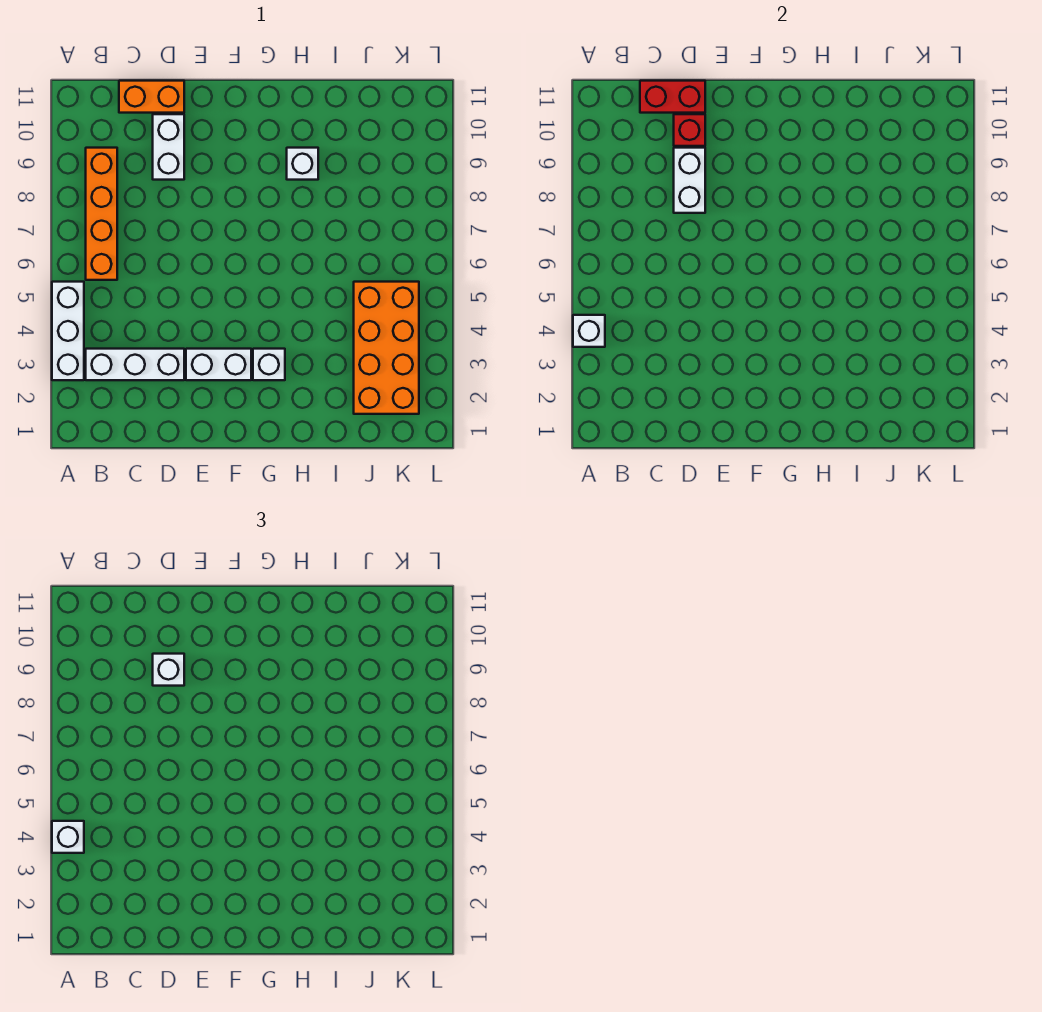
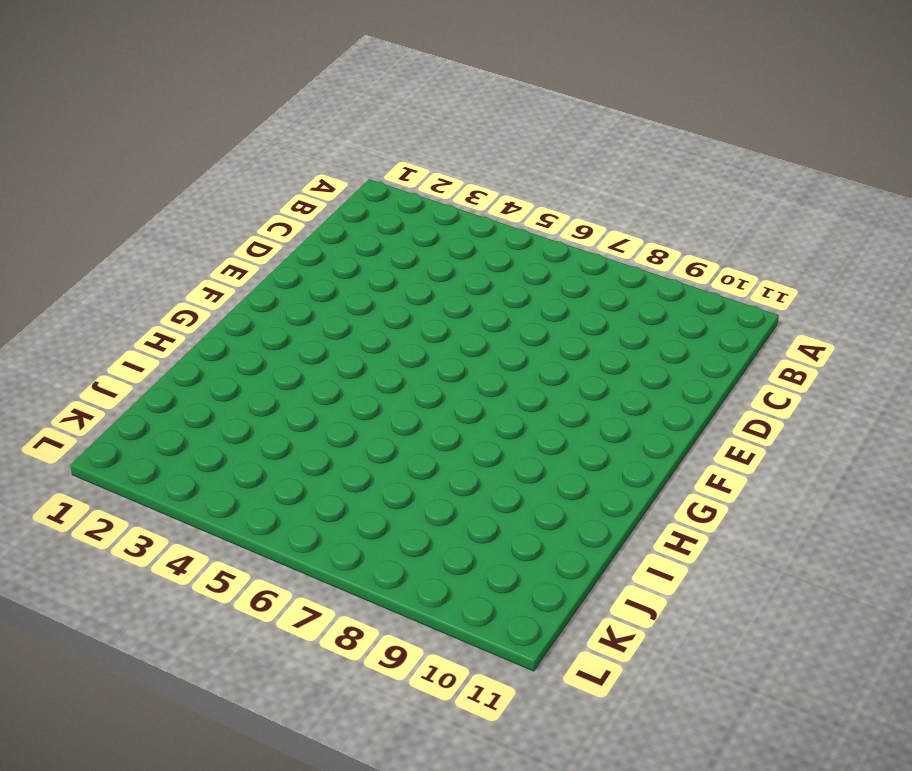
none -> white brick A3:A5 level 1
none -> white brick B3:D3 level 1
none -> orange brick B6:B9 level 1

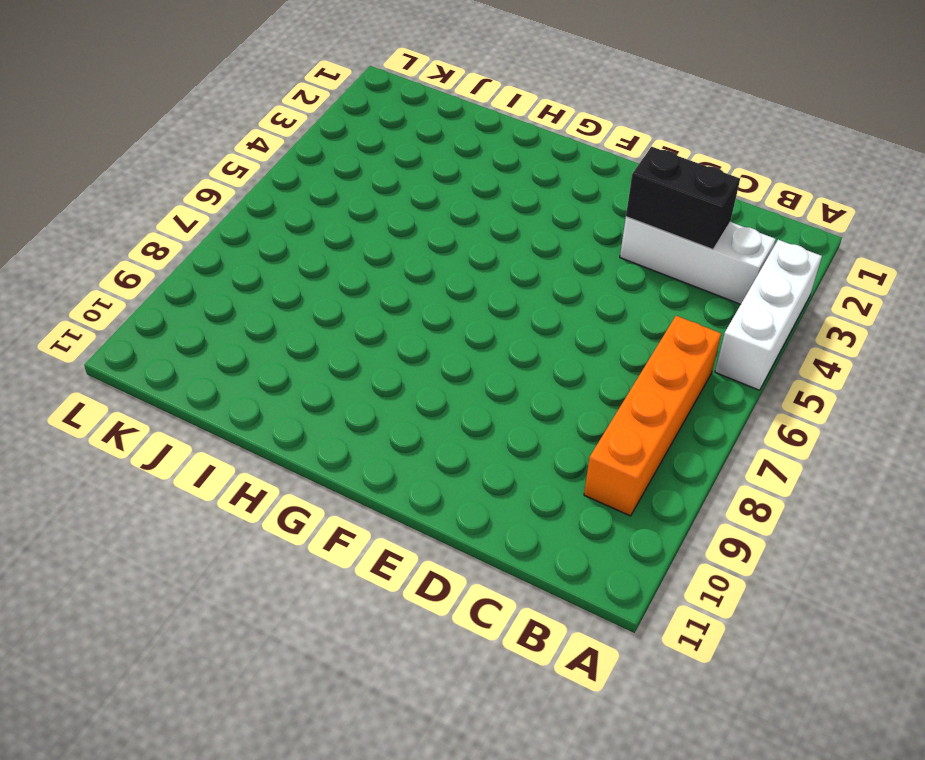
black brick C3:D3 level 2 -> none
none -> orange brick C11:D11 level 1
none -> white brick D9:D10 level 1
none -> white brick E3:F3 level 1

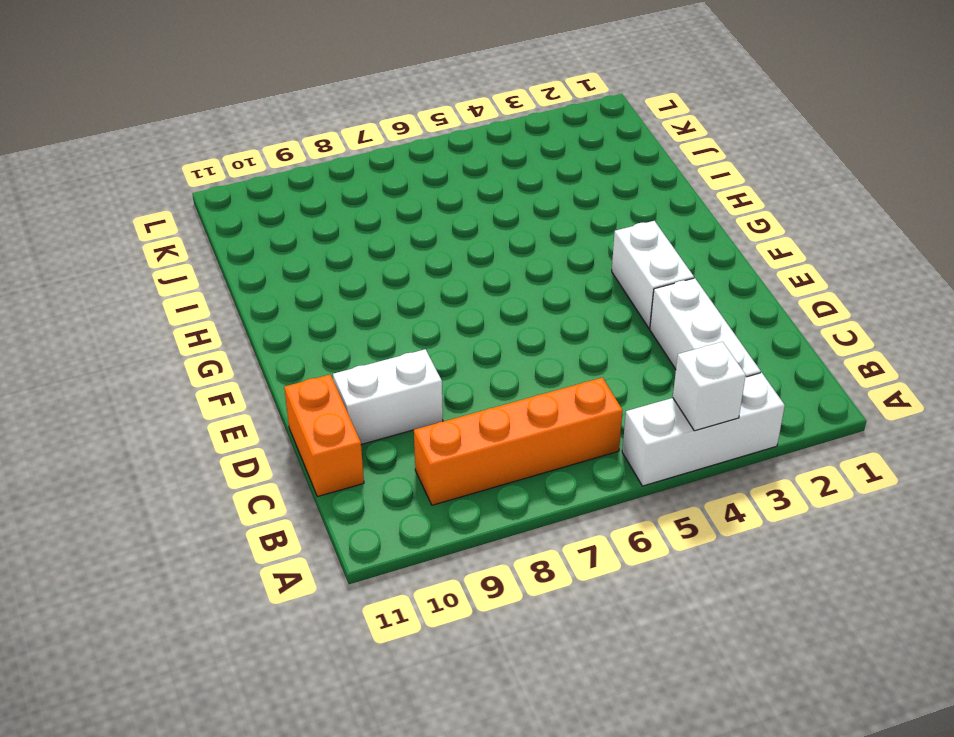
none -> white brick G3 level 1
none -> white brick H9 level 1
none -> orange brick J2:K5 level 1

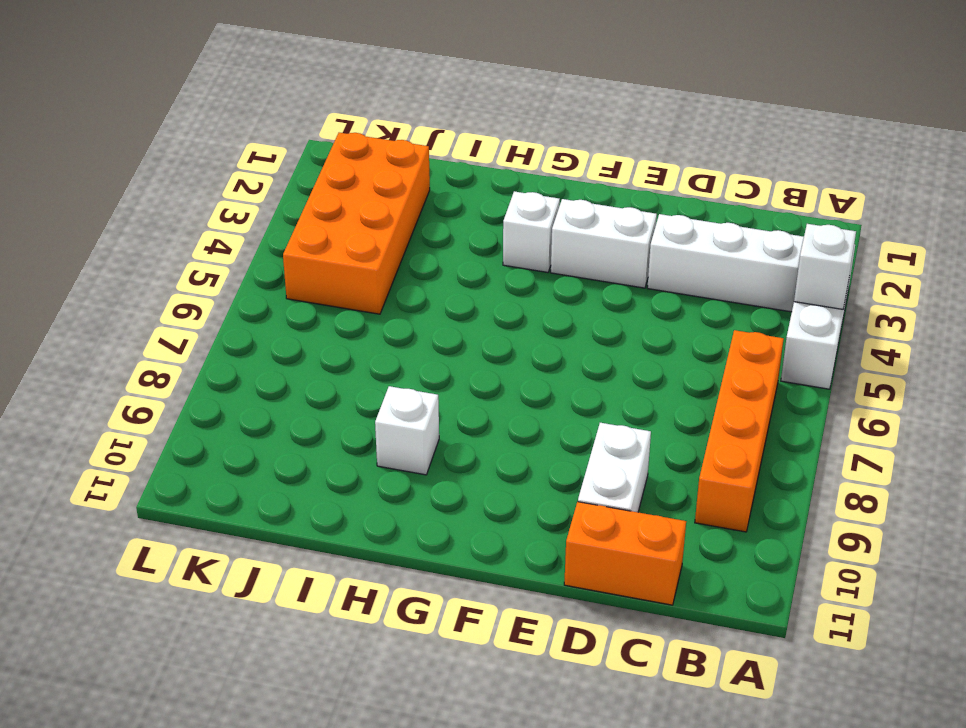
none -> red brick C11:D11 level 2
none -> white brick D8:D9 level 2
none -> red brick D10 level 2

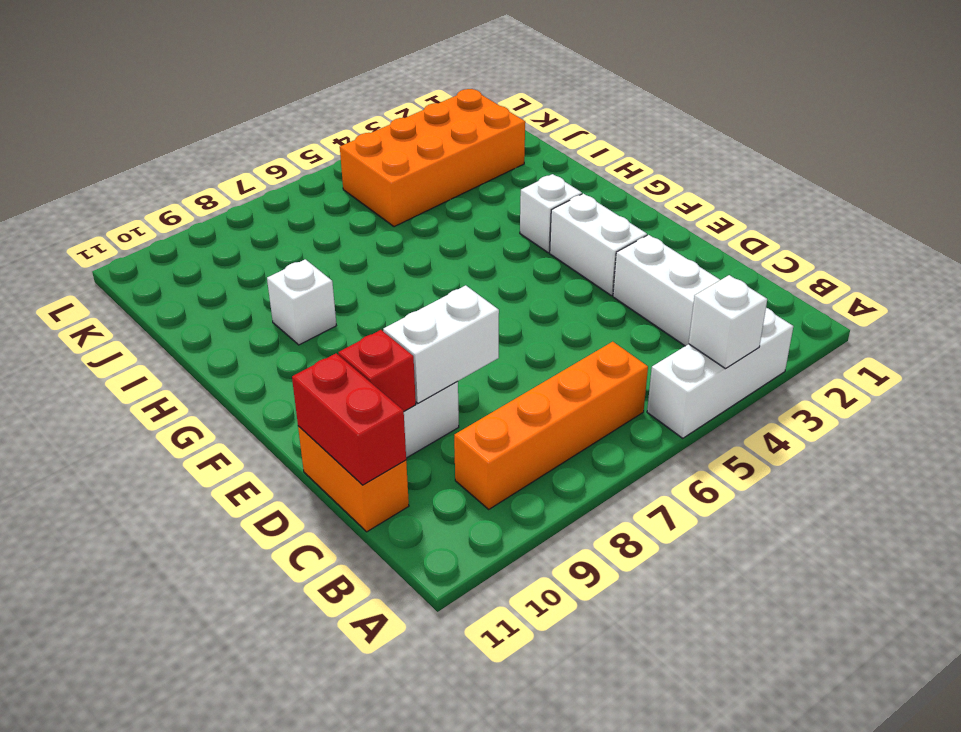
none -> white brick A4 level 3
none -> white brick D9 level 3

